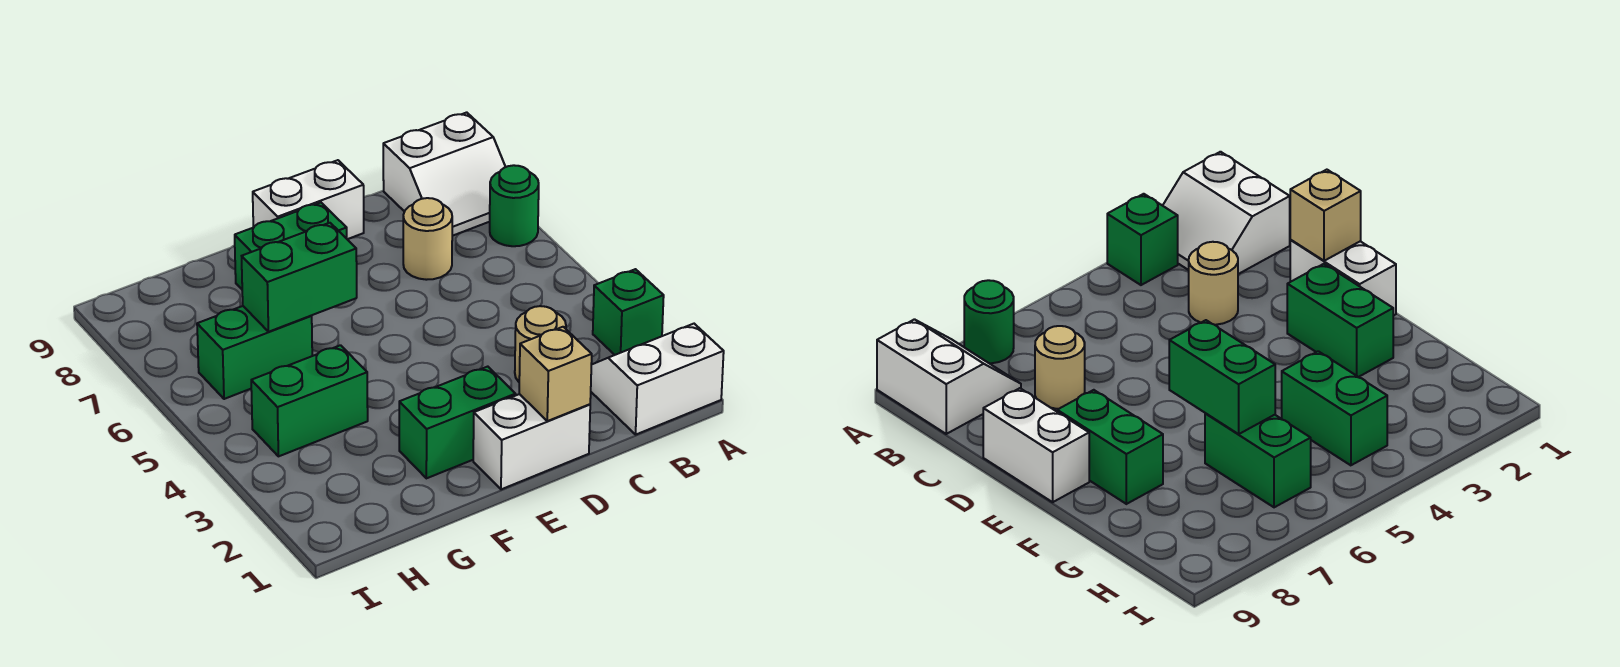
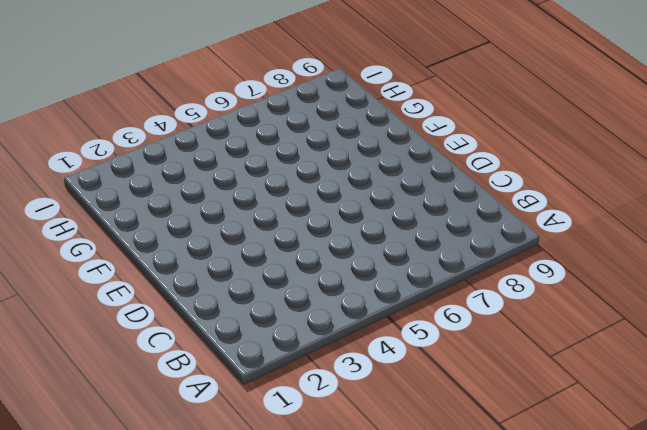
none -> white slope A1:B2 level 1 top 1
none -> green brick A3 level 1
none -> green round brick A7 level 1

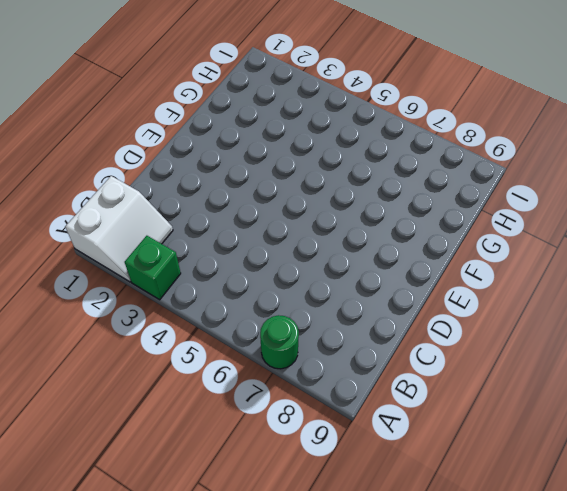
none -> white slope A8:B9 level 1 top 9
none -> tan round brick C3 level 1
none -> tan round brick C7 level 1

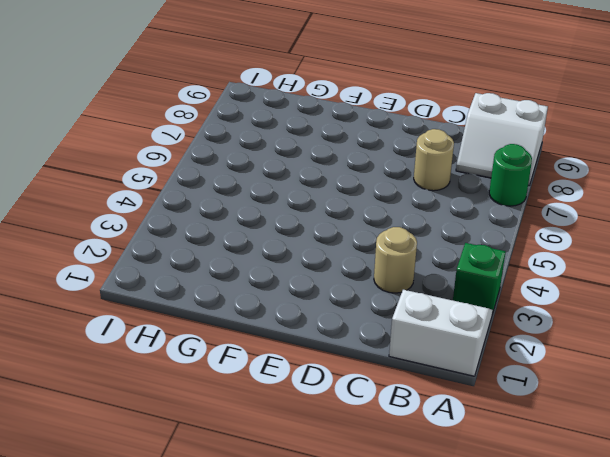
none -> white brick D1:E1 level 1
none -> white brick D9:E9 level 1
none -> green brick E2:F2 level 1

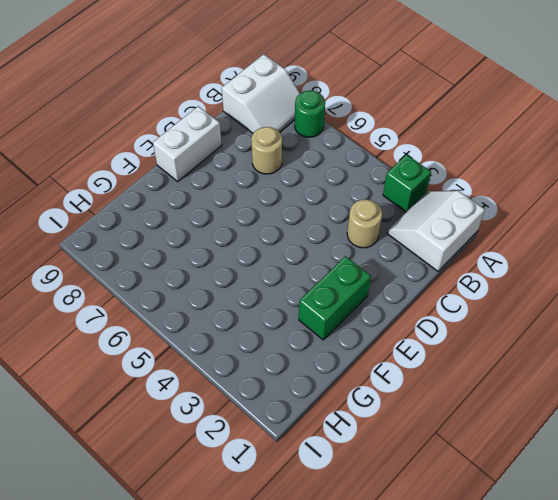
none -> white brick D1:E1 level 1
none -> green brick E8:F8 level 1
none -> green brick G4:H4 level 1

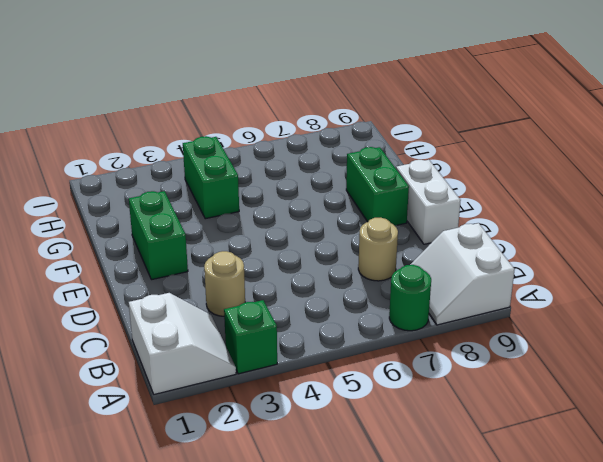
none -> white brick D1:E1 level 1
none -> green brick G6:H6 level 1
none -> tan brick D1 level 2

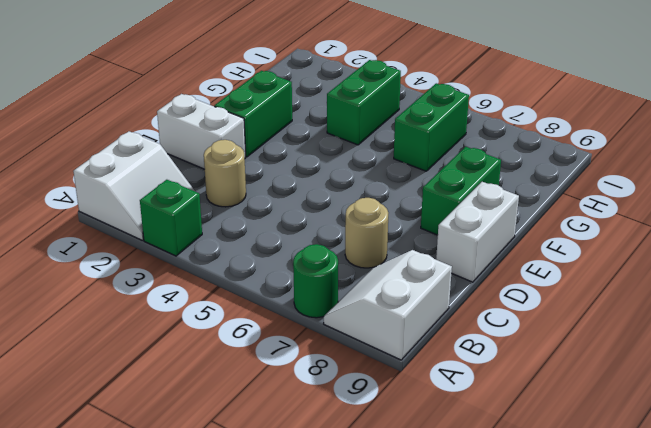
white brick D1:D2 level 1 -> white brick D1:E1 level 1
none -> tan brick D1 level 2
none -> green brick F6:G6 level 2

